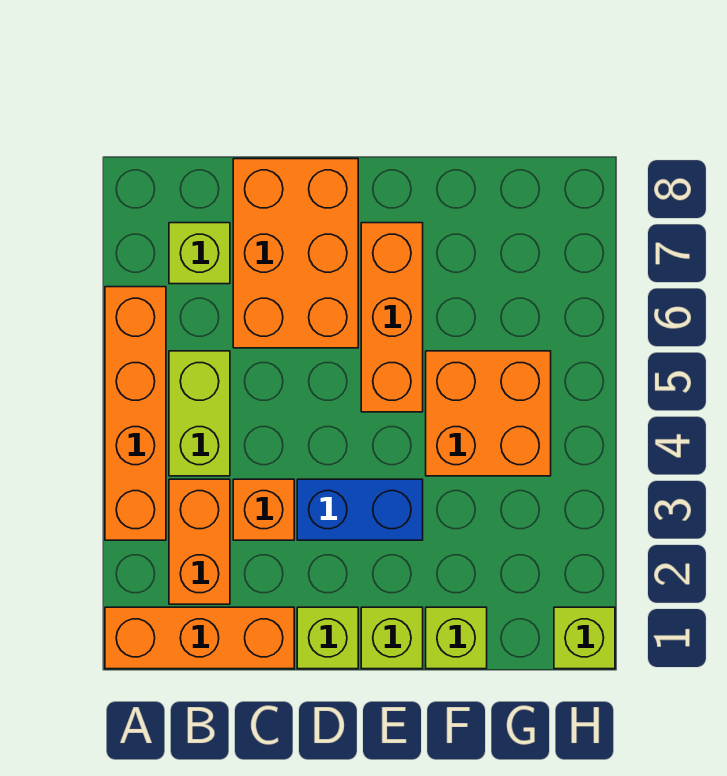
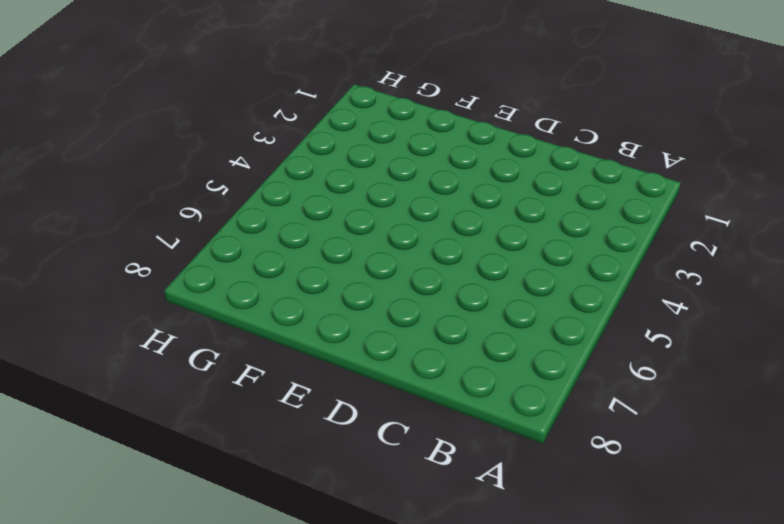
none -> orange brick A1:C1 level 1
none -> orange brick A3:A6 level 1
none -> orange brick B2:B3 level 1

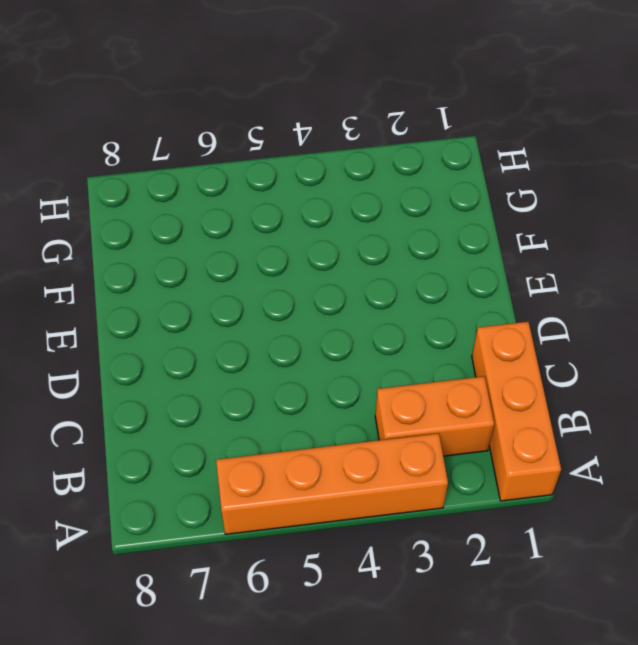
none -> lime brick B4:B5 level 1
none -> lime brick B7 level 1
none -> orange brick C3 level 1

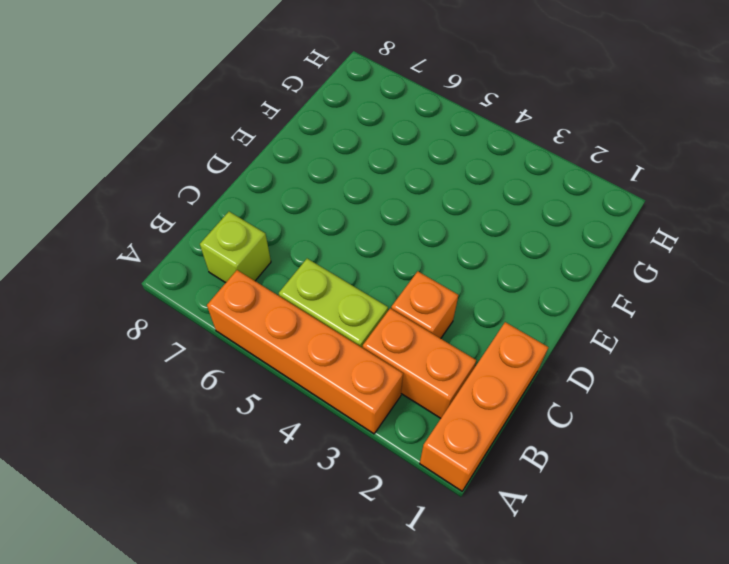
none -> orange brick C6:D8 level 1
none -> lime brick D1 level 1
none -> blue brick D3:E3 level 1

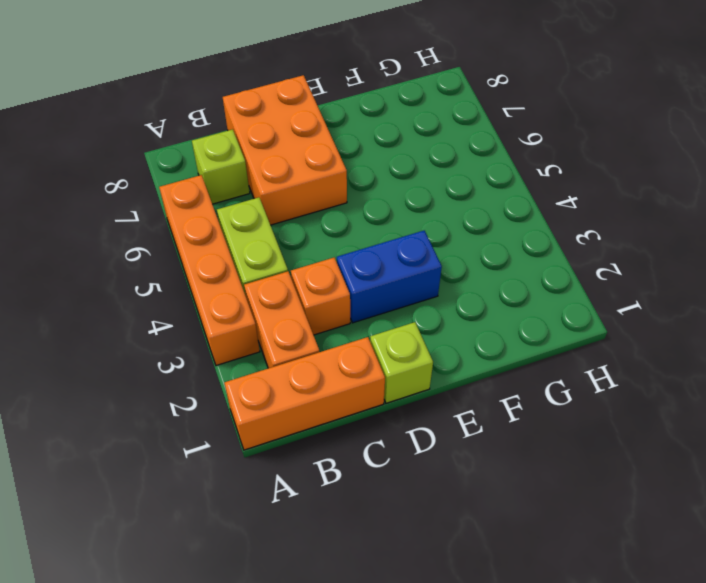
none -> lime brick E1 level 1
none -> orange brick E5:E7 level 1
none -> lime brick F1 level 1

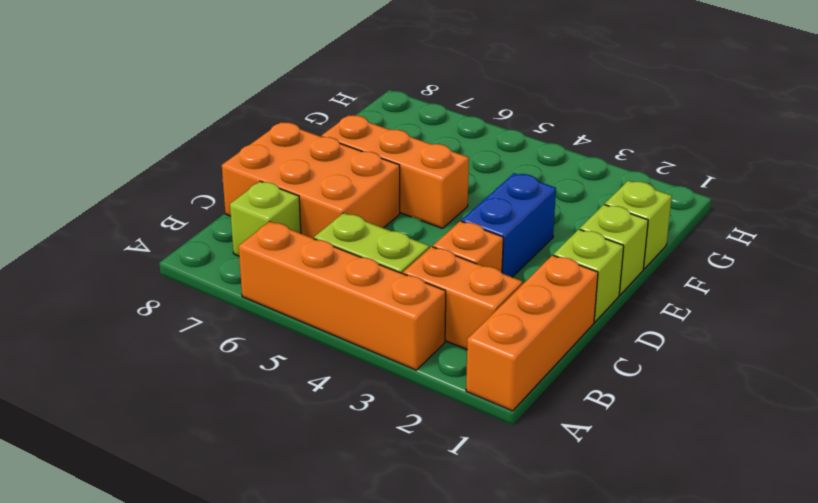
none -> orange brick F4:G5 level 1
none -> lime brick H1 level 1

